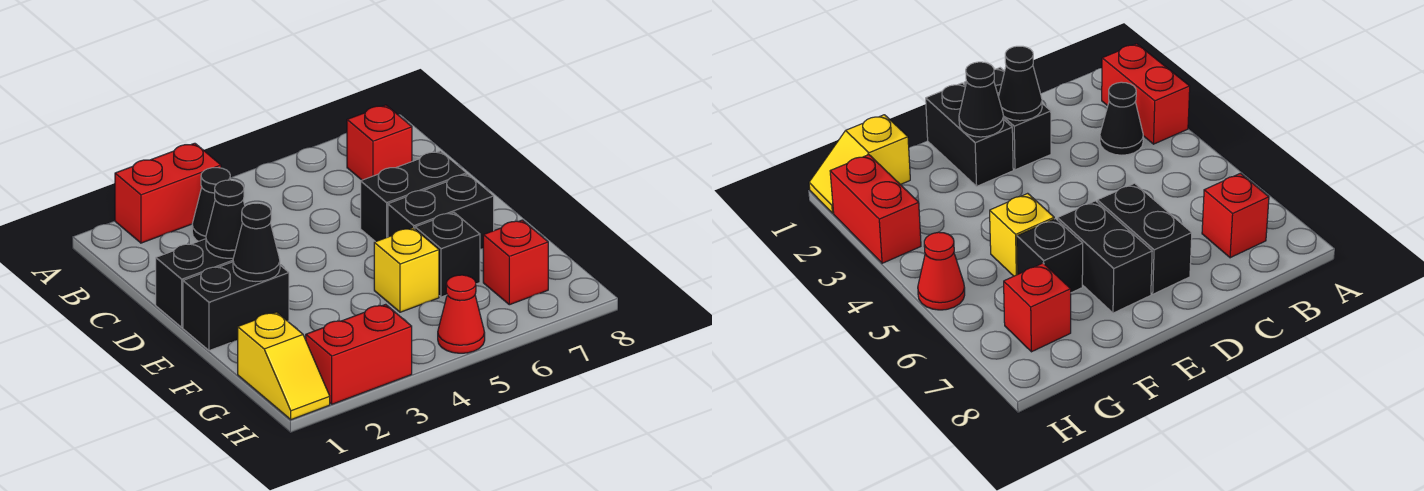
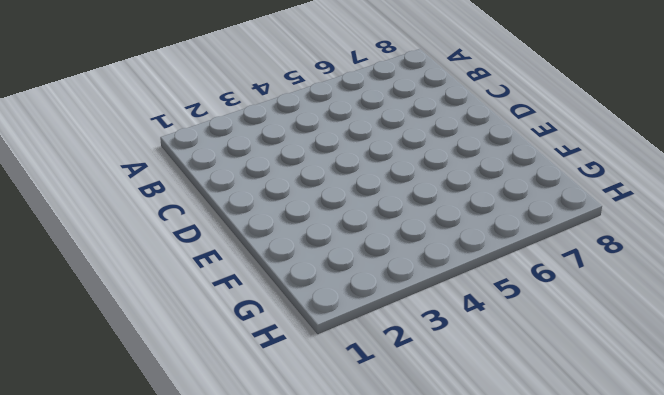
none -> red brick A2:A3 level 1
none -> black cone B3 level 1
none -> red brick B7 level 1

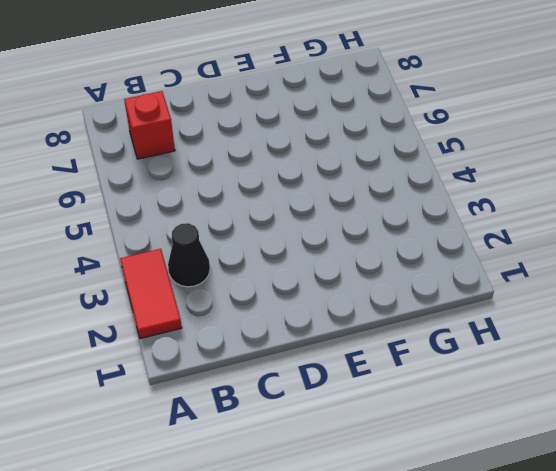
red tile A2:A3 level 1 -> red brick A2:A3 level 1
none -> black brick D1:D2 level 1
none -> black brick D6:D7 level 1
none -> black brick E1:E2 level 1

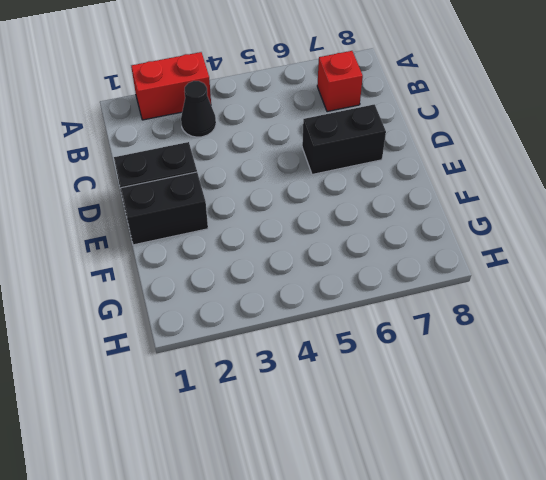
none -> black brick E6:E7 level 1
none -> yellow brick F5 level 1
none -> black brick F6 level 1

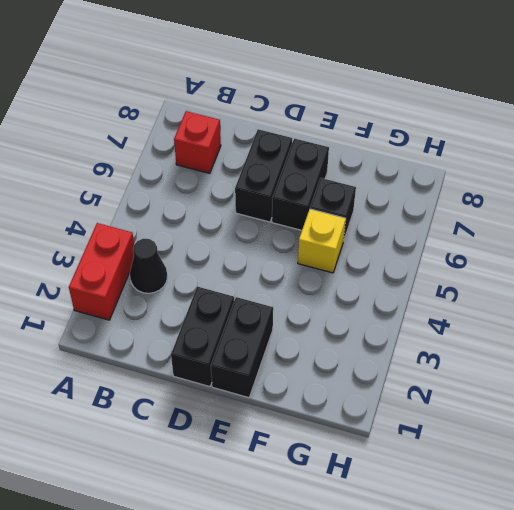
none -> yellow slope G1:H1 level 1 top G
none -> red brick G7 level 1
none -> red brick H2:H3 level 1

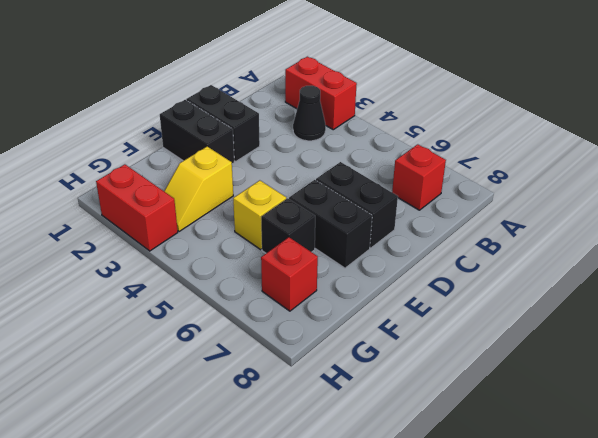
yellow slope F3:G3 level 1 top F -> yellow slope G1:H1 level 1 top G
none -> red cone H5 level 1
none -> black cone D2 level 2
none -> black cone E2 level 2

